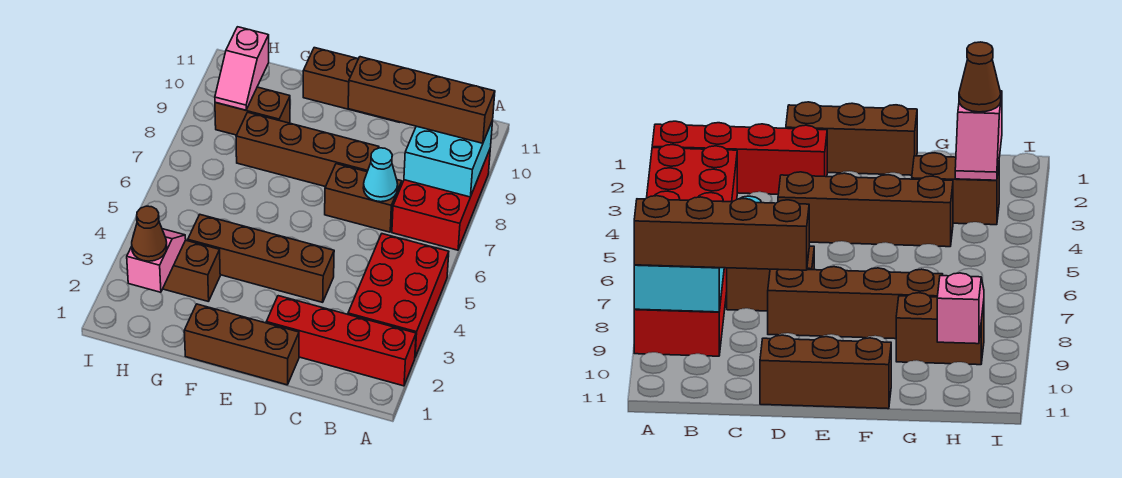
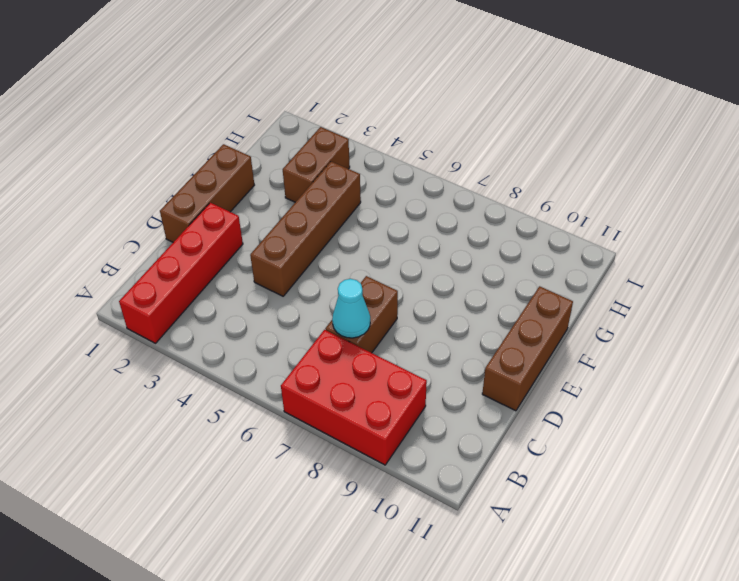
none -> red brick A3:B5 level 1
none -> brown brick D8:G8 level 1
none -> brown brick G9:H9 level 1

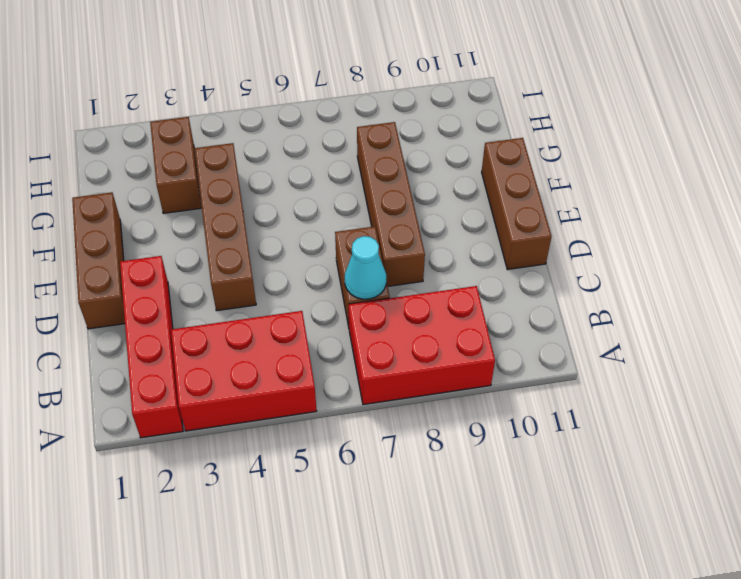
none -> brown brick G9:H9 level 1
none -> cyan brick A8:B9 level 2
none -> pink slope H2:H3 level 2 top 2

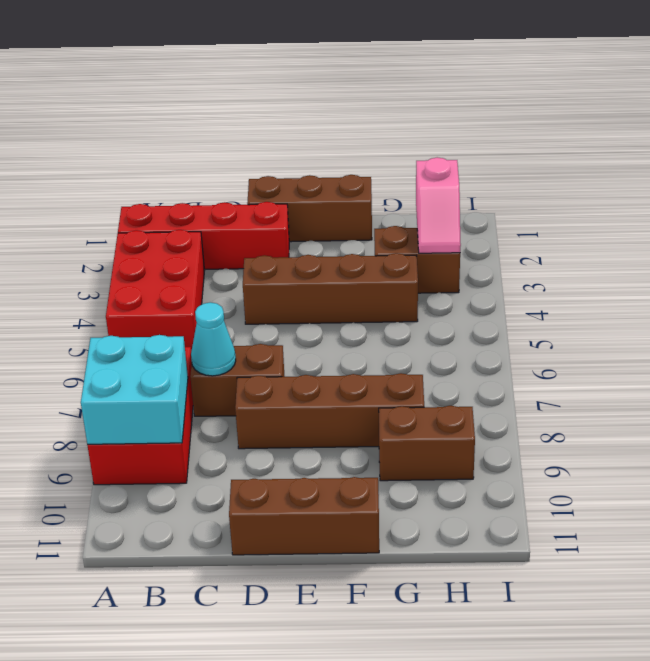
none -> pink slope H9:H10 level 2 top 10
none -> brown brick A9:D9 level 3
none -> brown cone H2 level 3

